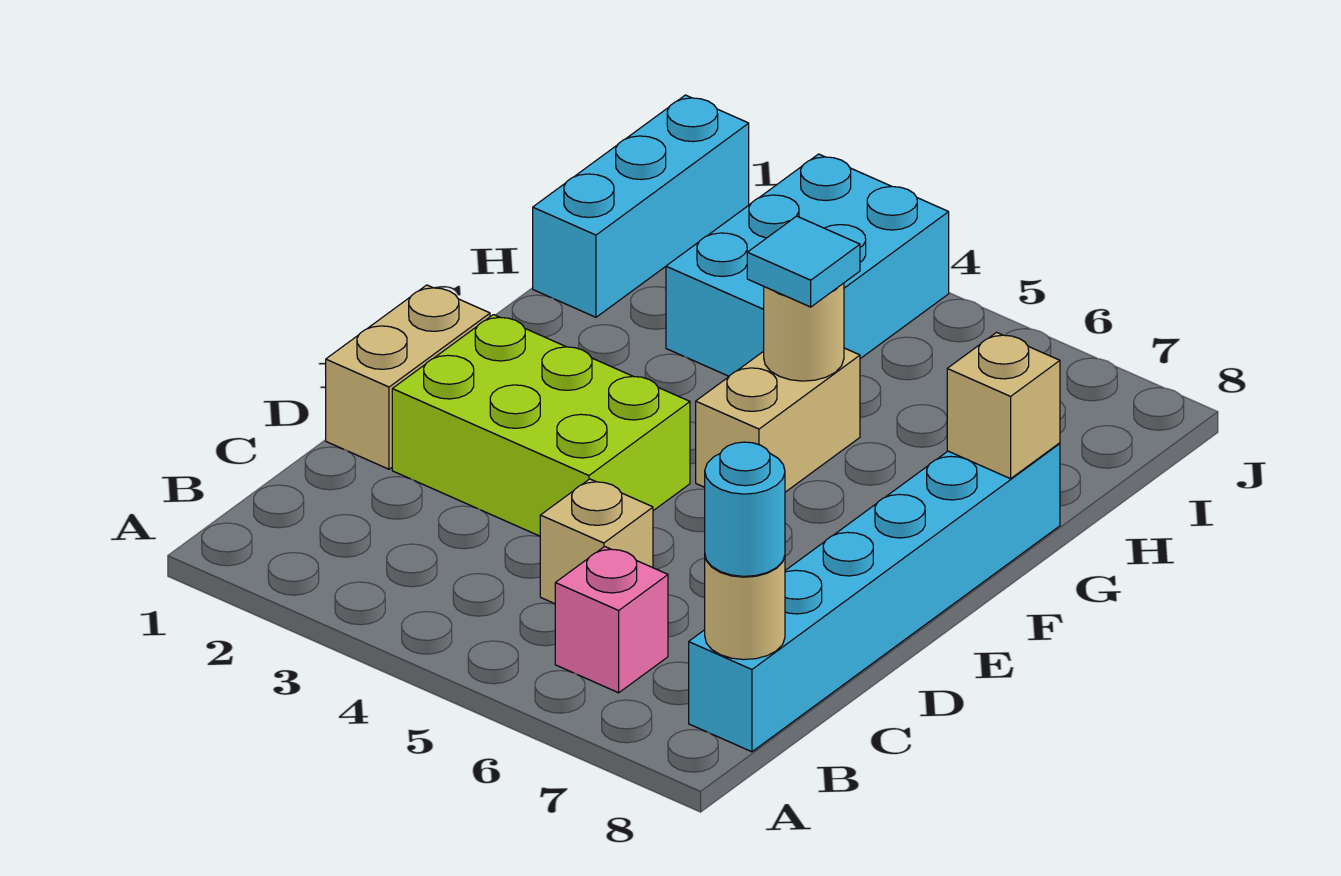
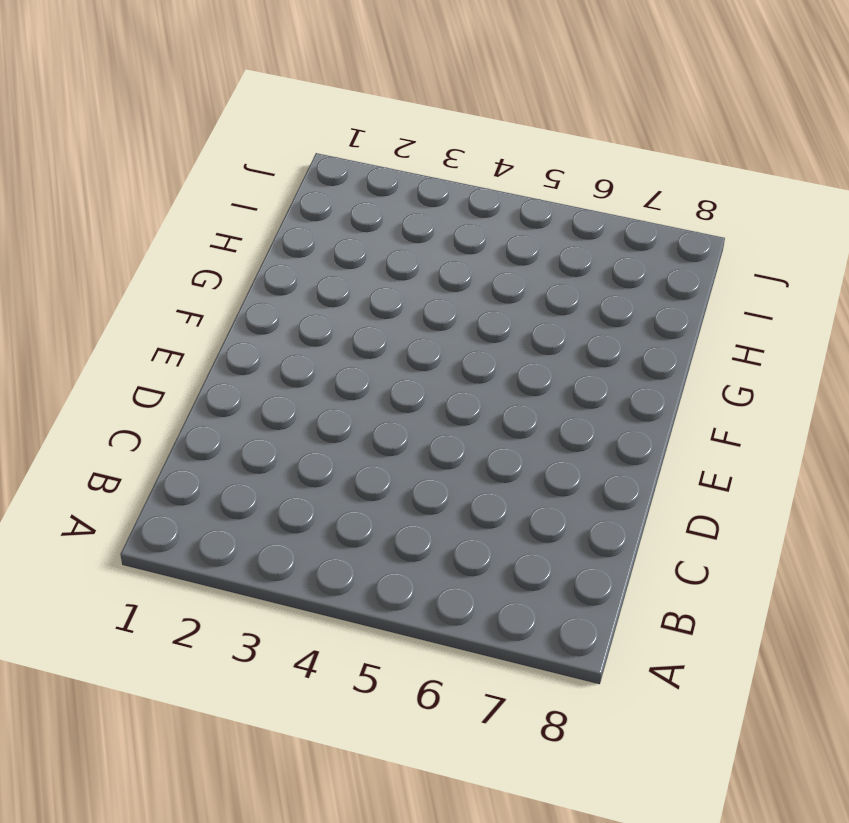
none -> pink brick B6 level 1
none -> cyan brick B8:G8 level 1
none -> tan brick C5 level 1

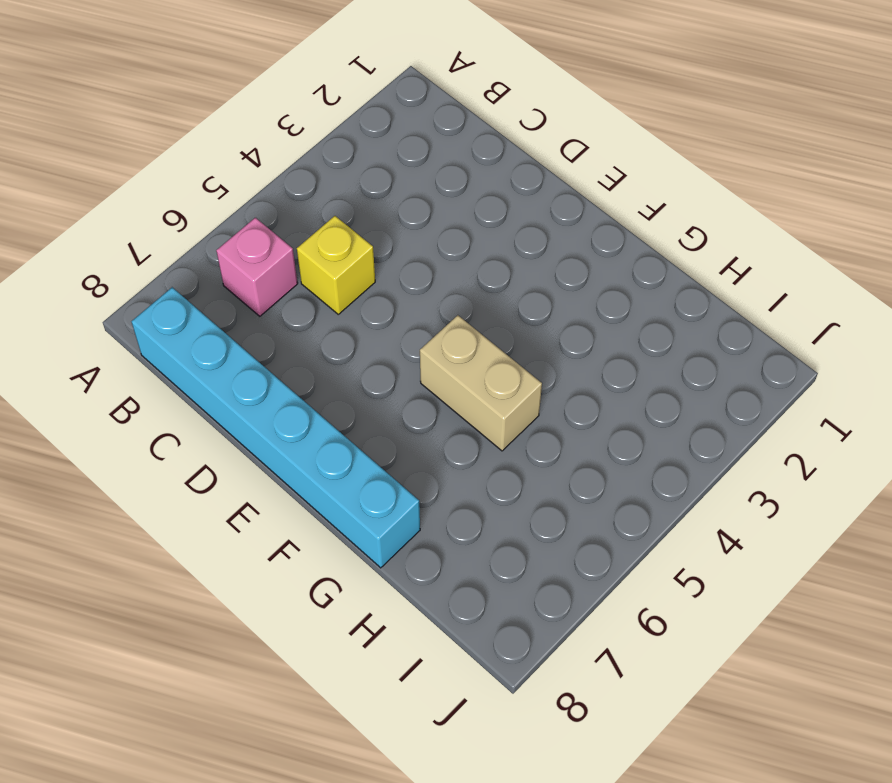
yellow brick C5 level 1 -> tan brick C5 level 1
none -> tan brick D1:E1 level 1
none -> lime brick D2:E4 level 1
none -> cyan brick H1:J1 level 1

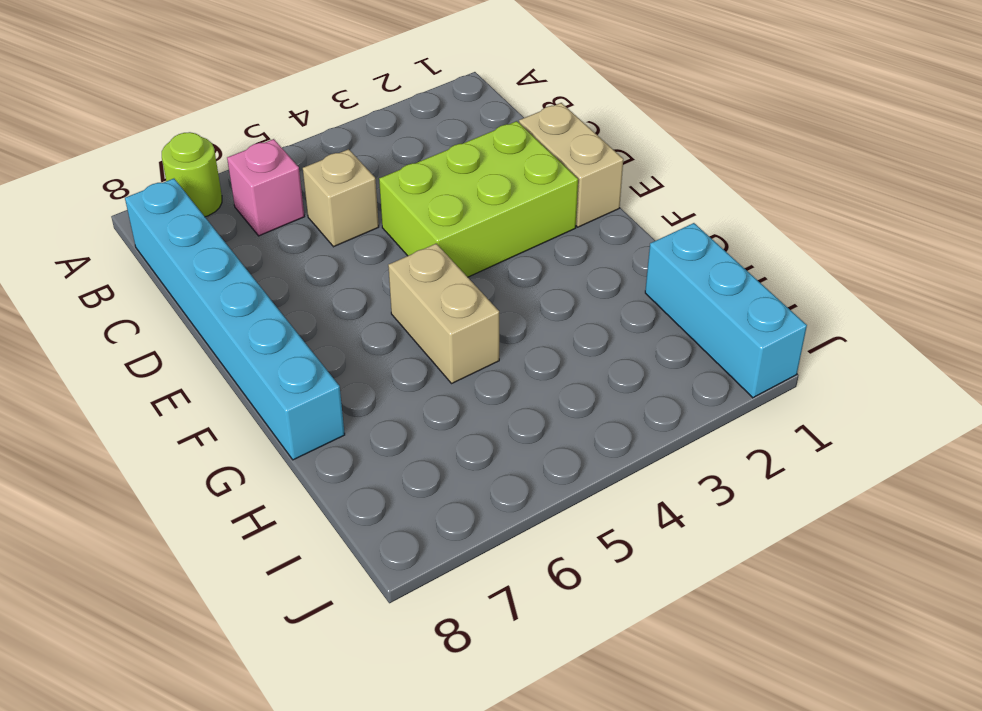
lime round brick A7 level 1 -> none
none -> cyan brick H3:J4 level 1
none -> tan round brick B8 level 2
none -> tan round brick G5 level 2

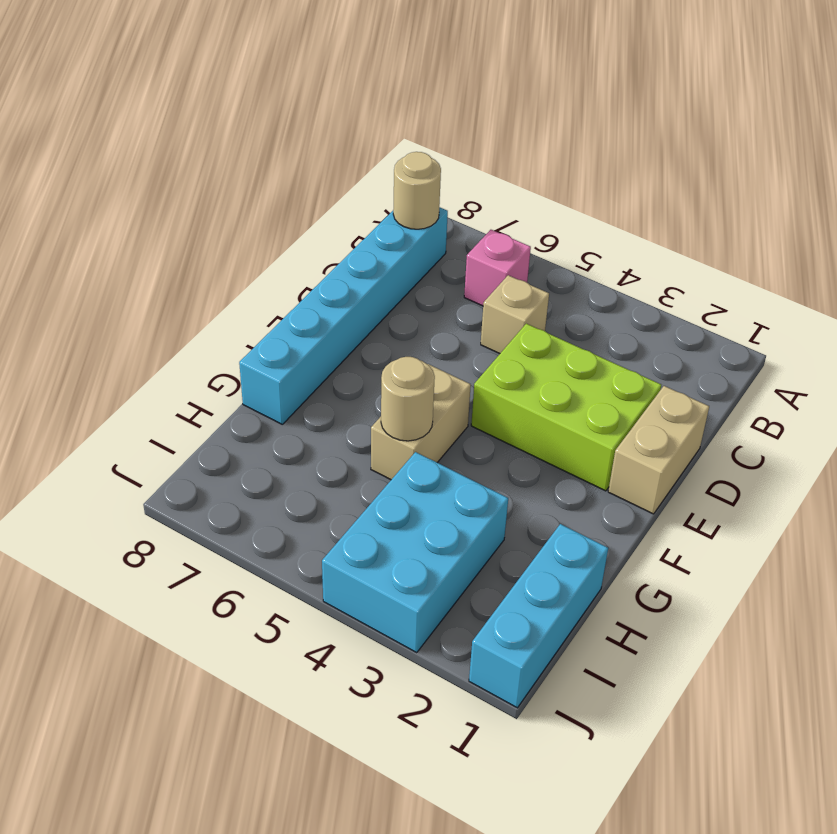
none -> tan brick G8 level 2
none -> cyan round brick B8 level 3
none -> cyan tile G5 level 3

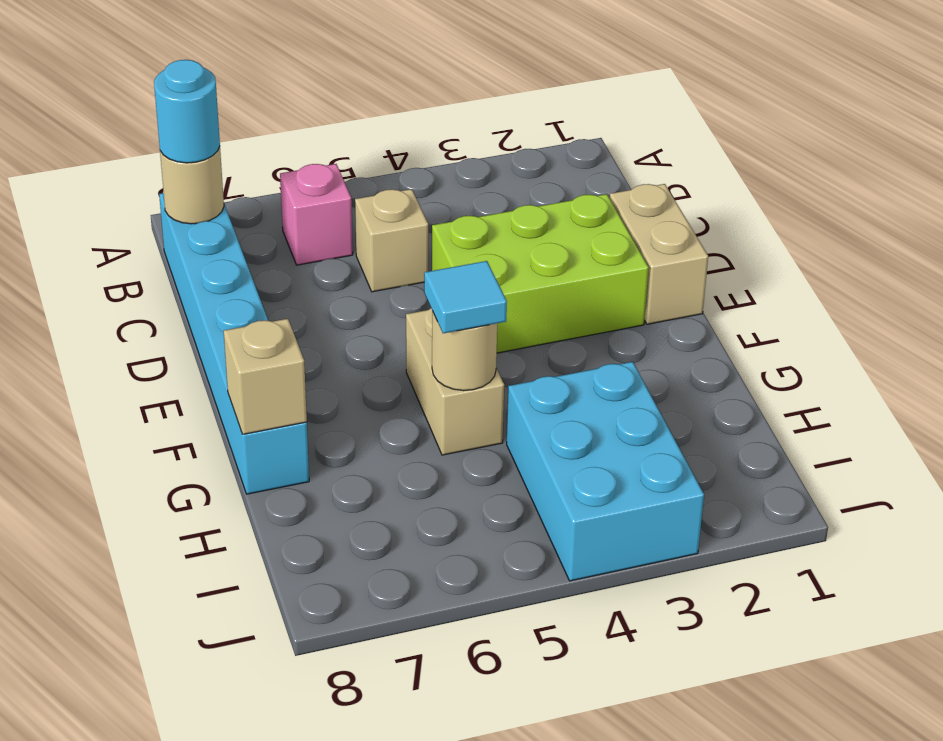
none -> cyan brick H1:J1 level 1

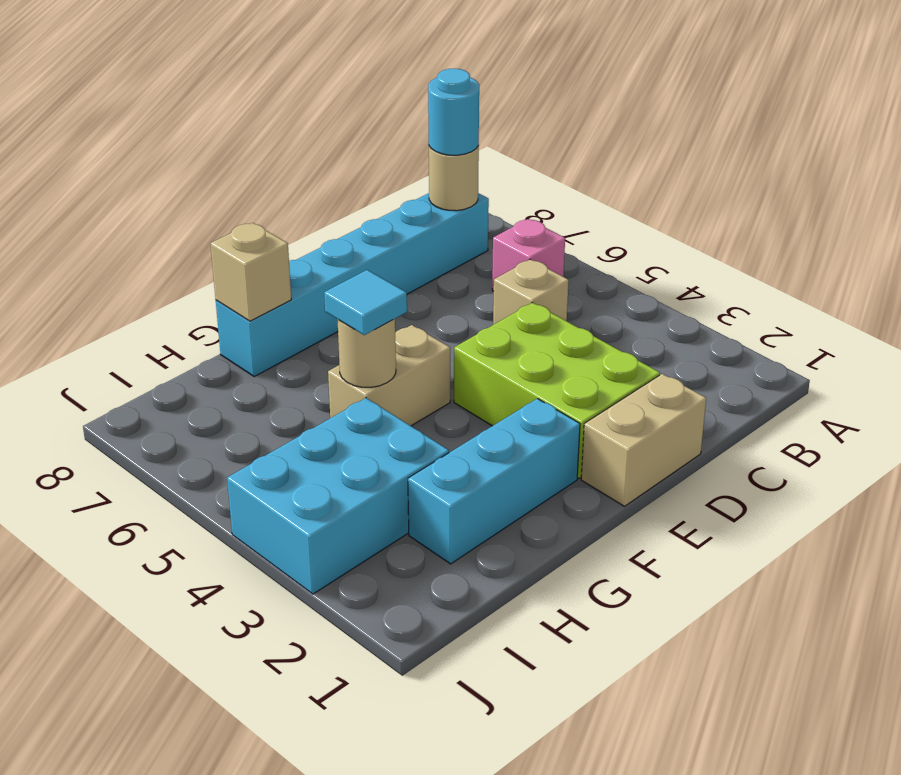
cyan brick F2:H2 level 1 -> cyan brick H1:J1 level 1

